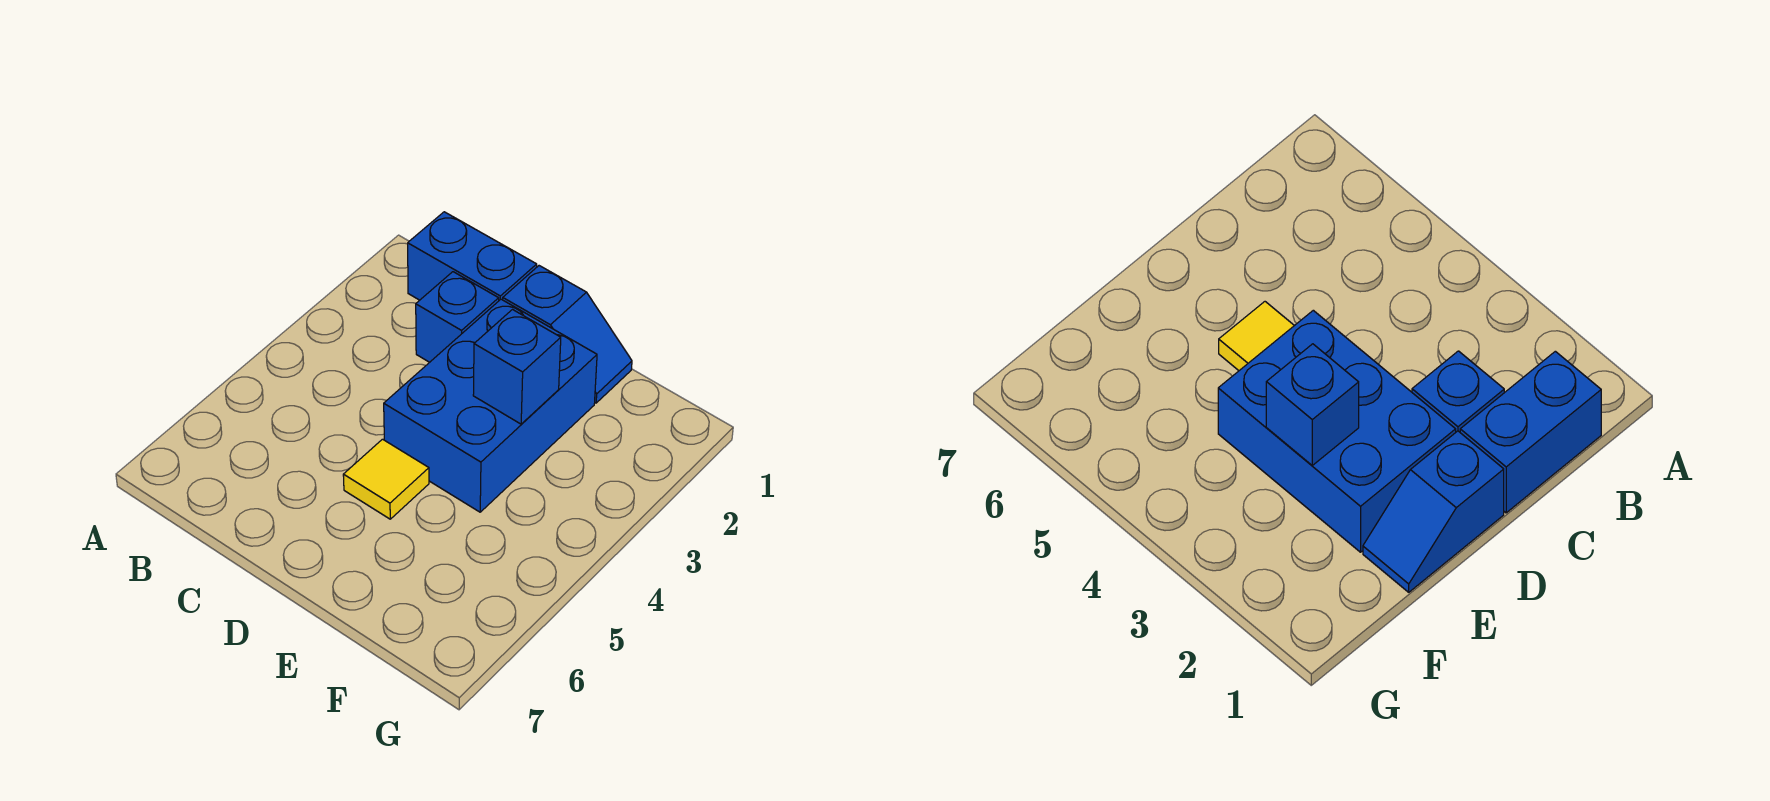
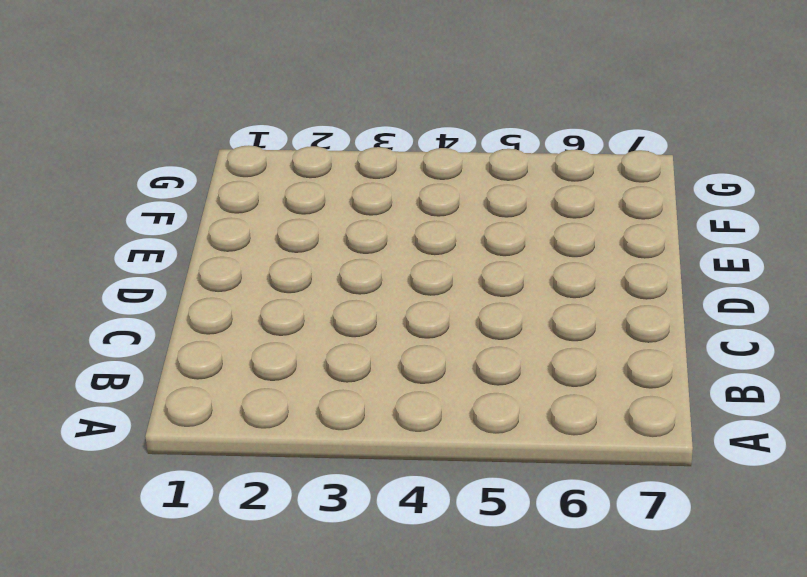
none -> blue brick B1:C1 level 1
none -> blue brick C2 level 1

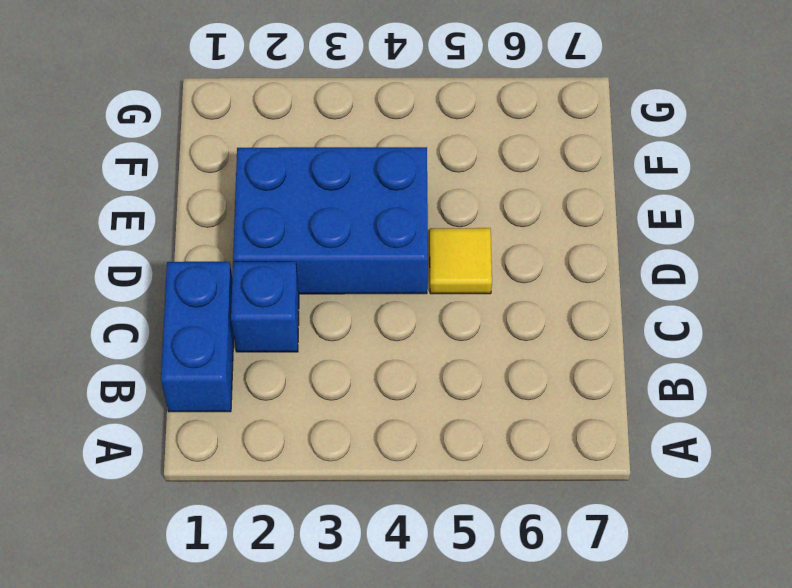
none -> blue slope D1:E1 level 1 top D
none -> blue brick E3 level 2

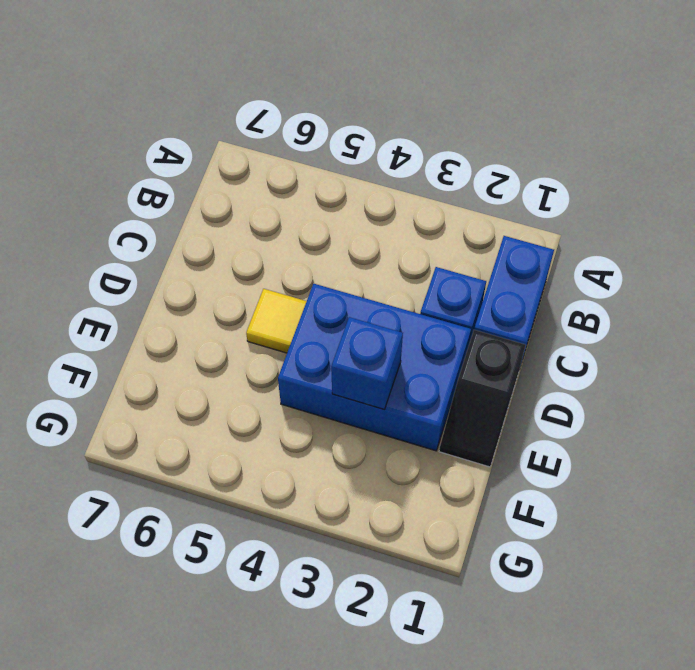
black slope D1:E1 level 1 top D -> blue slope D1:E1 level 1 top D

